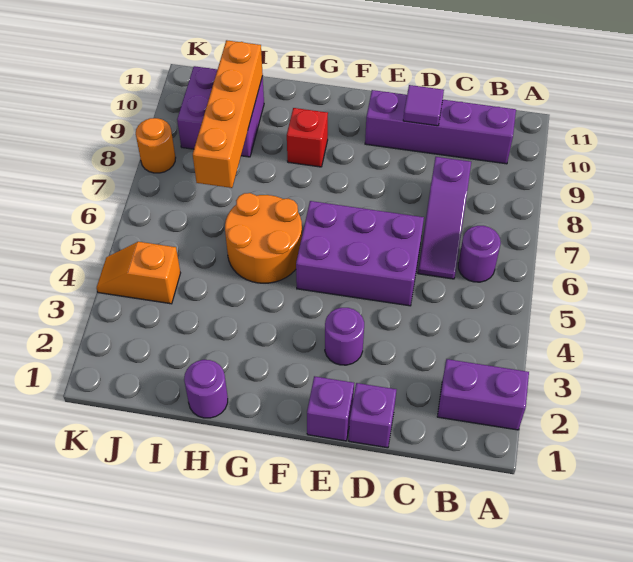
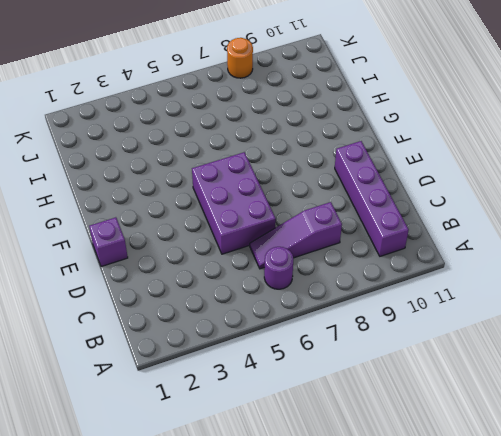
none -> purple brick A2:B2 level 1
none -> purple brick D1 level 1
none -> purple round brick E3 level 1

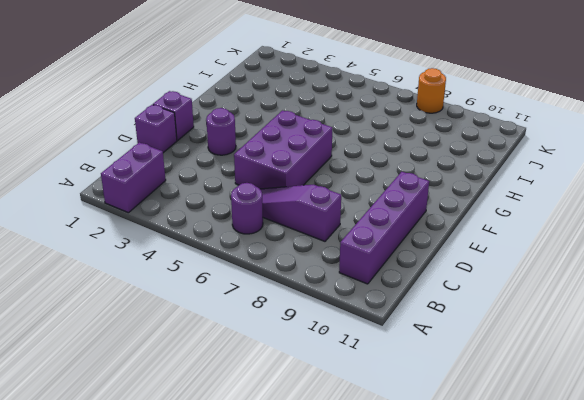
none -> orange round brick G5:H6 level 1
none -> red brick G9 level 1
none -> purple round brick H1 level 1

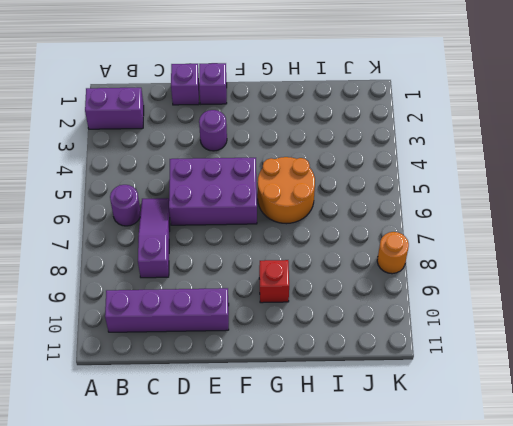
none -> purple round brick H1 level 1
none -> purple brick I9:J10 level 1
none -> orange slope J4:K4 level 1 top J

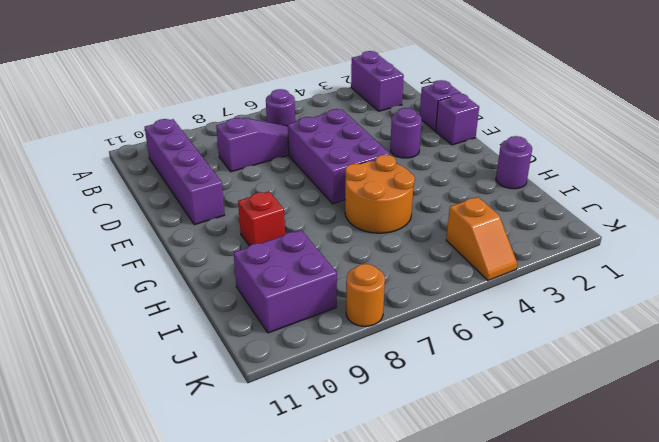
none -> purple tile D10 level 2
none -> orange brick I7:I10 level 2

